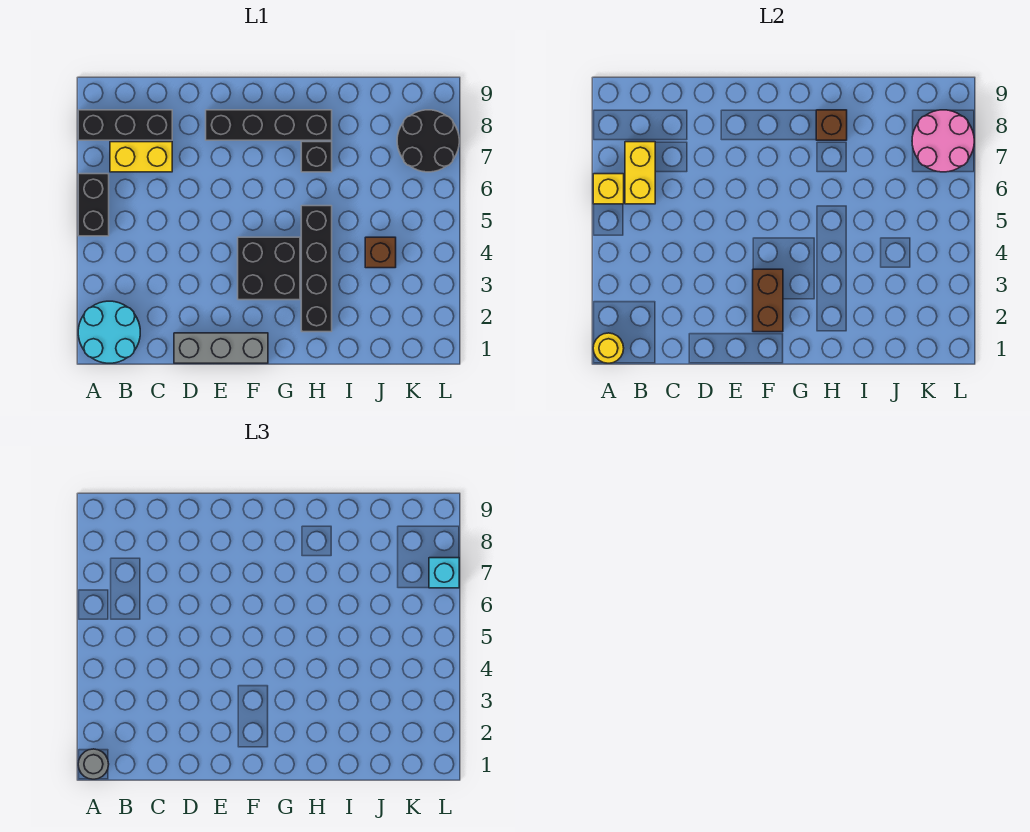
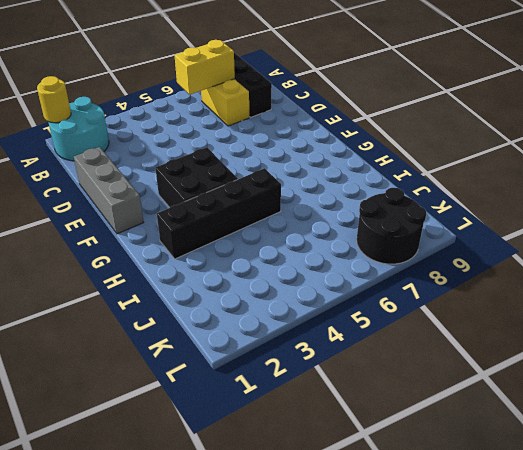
none -> black brick A5:A6 level 1
none -> black brick E8:H8 level 1
none -> black brick H7 level 1

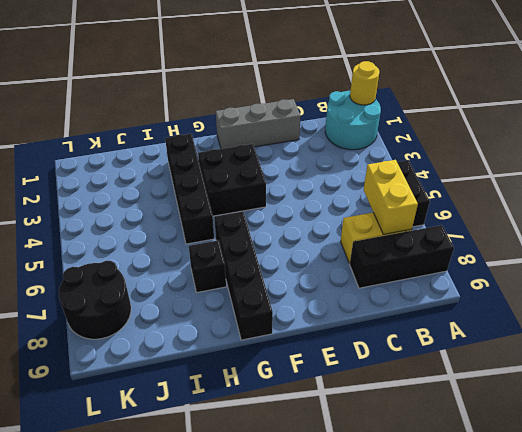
black brick G6:G9 level 1 -> black brick E8:H8 level 1
none -> brown brick J4 level 1
none -> yellow brick A6 level 2
none -> brown brick F2:F3 level 2

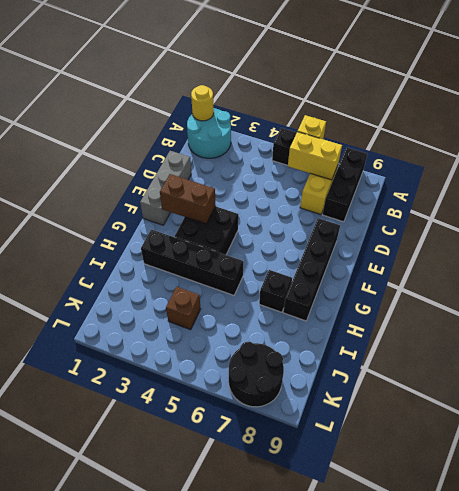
none -> brown brick H8 level 2
none -> pink round brick K7:L8 level 2
none -> grey round brick A1 level 3

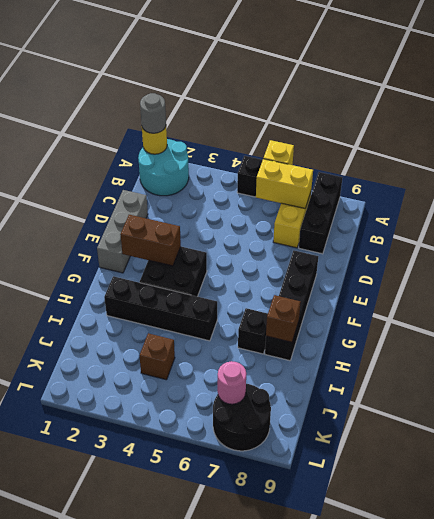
pink round brick K7 level 2 -> pink round brick K7:L8 level 2
none -> cyan brick L7 level 3

